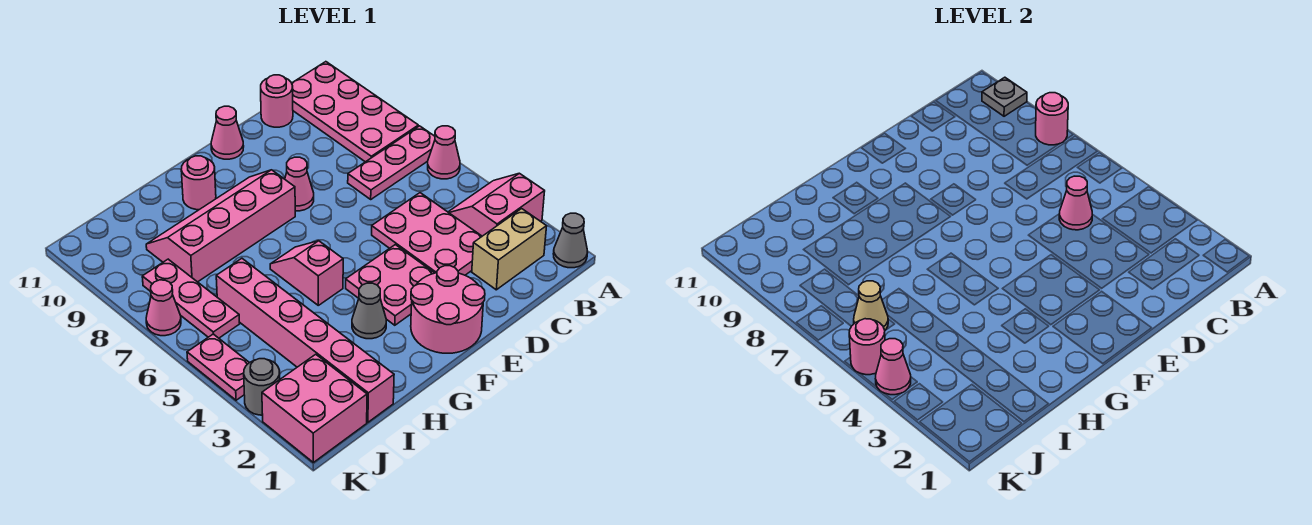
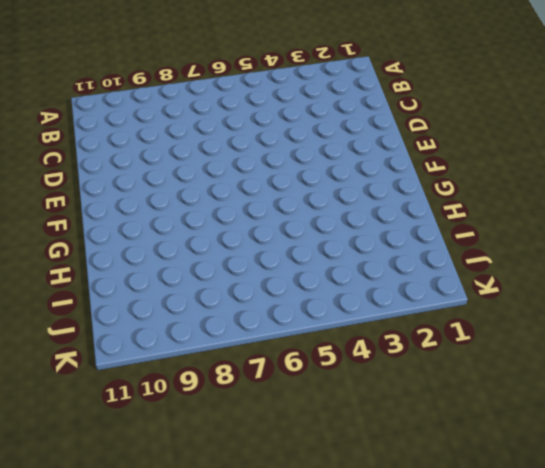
none -> grey cone A1 level 1
none -> pink slope A3:B4 level 1 top 3
none -> pink cone A6 level 1

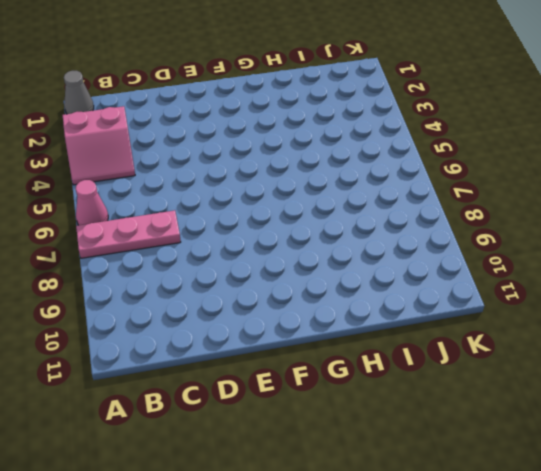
none -> pink plate A8:B11 level 1
none -> tan brick B2:C2 level 1
none -> pink plate C3:D5 level 1

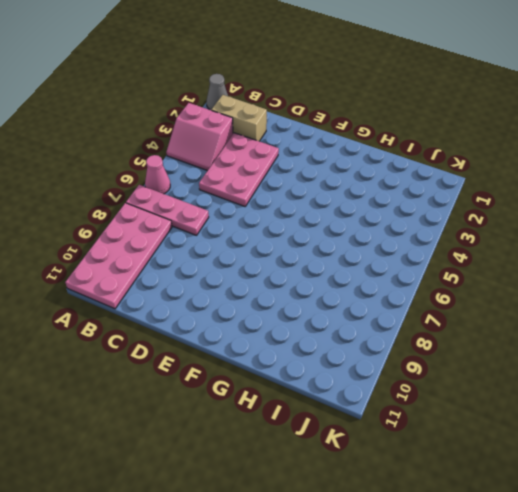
none -> pink round brick C11 level 1
none -> pink round brick E1:F2 level 1
none -> pink plate E3:F4 level 1

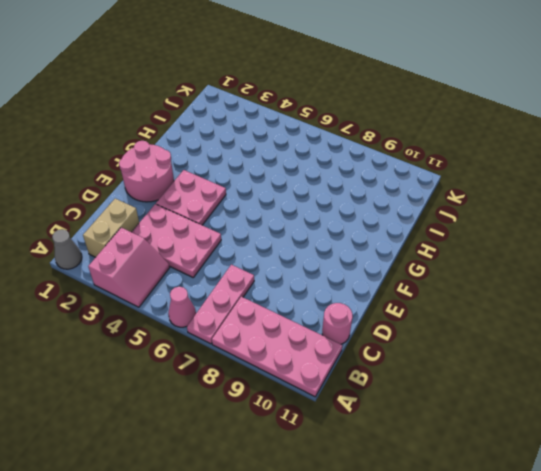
none -> pink cone E8 level 1
none -> pink cone E11 level 1
none -> pink slope F8:I9 level 1 top 8

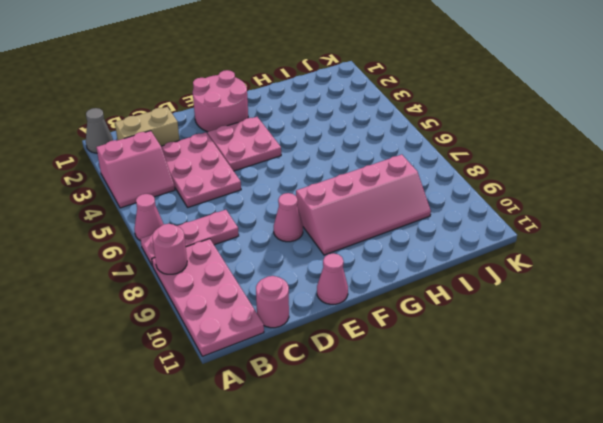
none -> grey cone G3 level 1
none -> pink slope G5:G6 level 1 top 5
none -> pink round brick G10 level 1

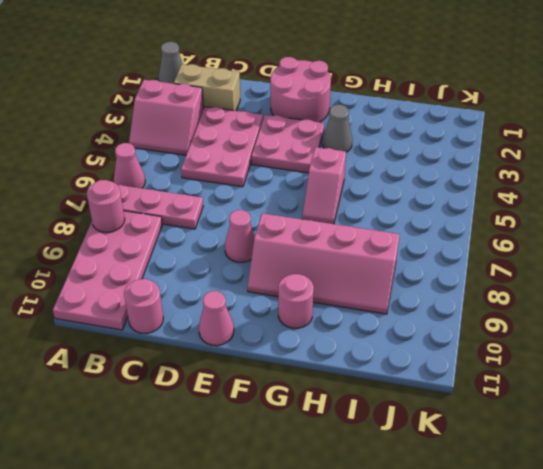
none -> pink brick I1:I6 level 1
none -> pink brick J1:K2 level 1
none -> pink plate J6:J8 level 1

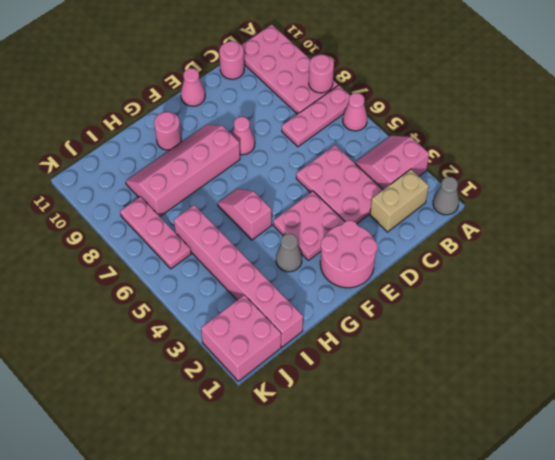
none -> grey round brick K3 level 1
none -> pink plate K4:K5 level 1
none -> pink cone K7 level 1

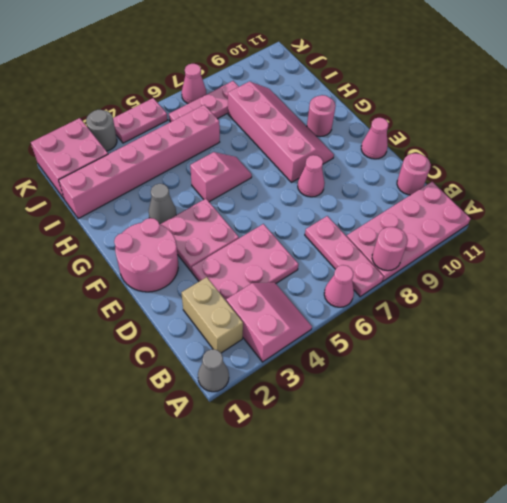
none -> grey plate A10 level 2
none -> pink cone C5 level 2
none -> tan cone J6 level 2

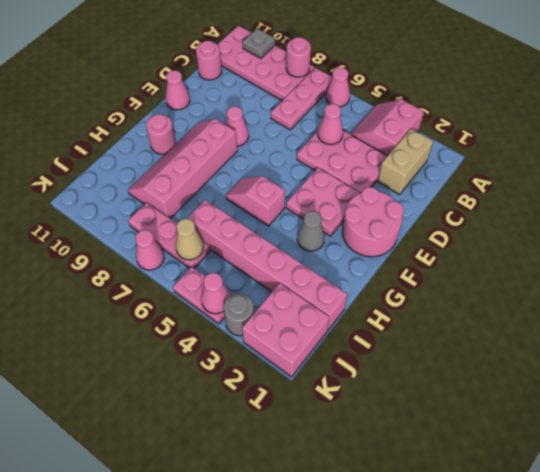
none -> grey cone A1 level 1
none -> pink round brick K5 level 2

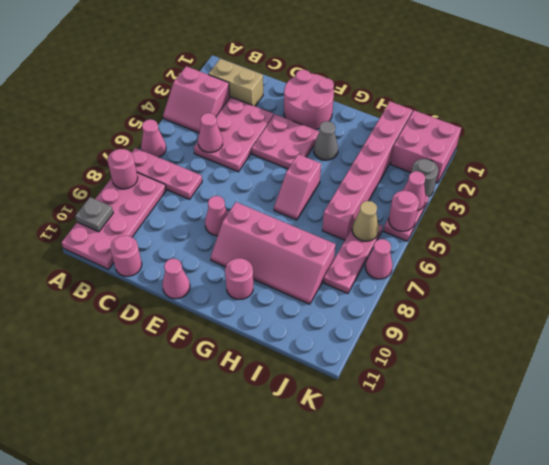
none -> grey cone A1 level 1

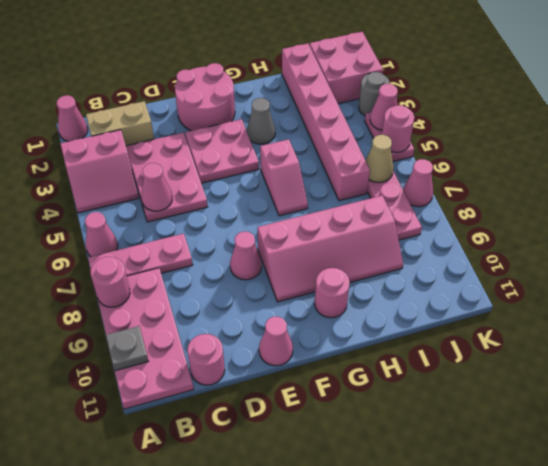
pink cone A1 level 1 -> grey cone A1 level 1

